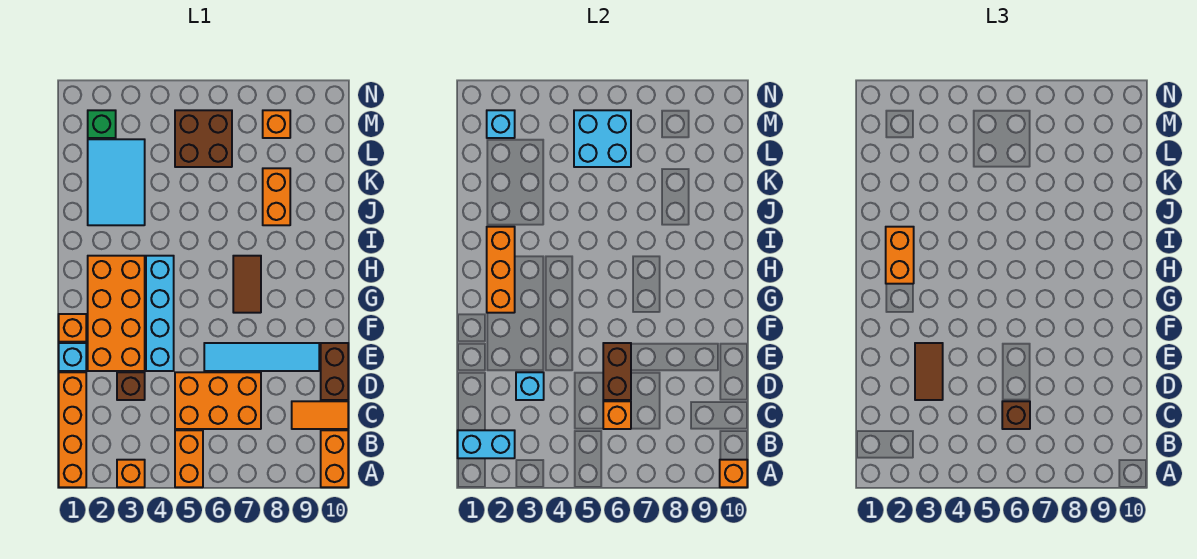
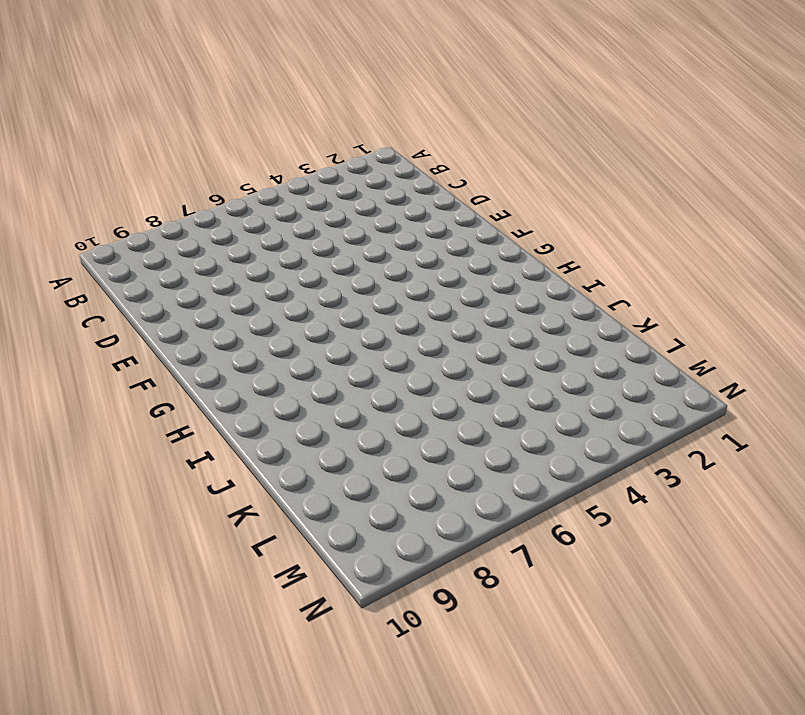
none -> orange brick A1:D1 level 1
none -> orange brick A3 level 1
none -> orange brick A5:B5 level 1
none -> orange brick A10:B10 level 1

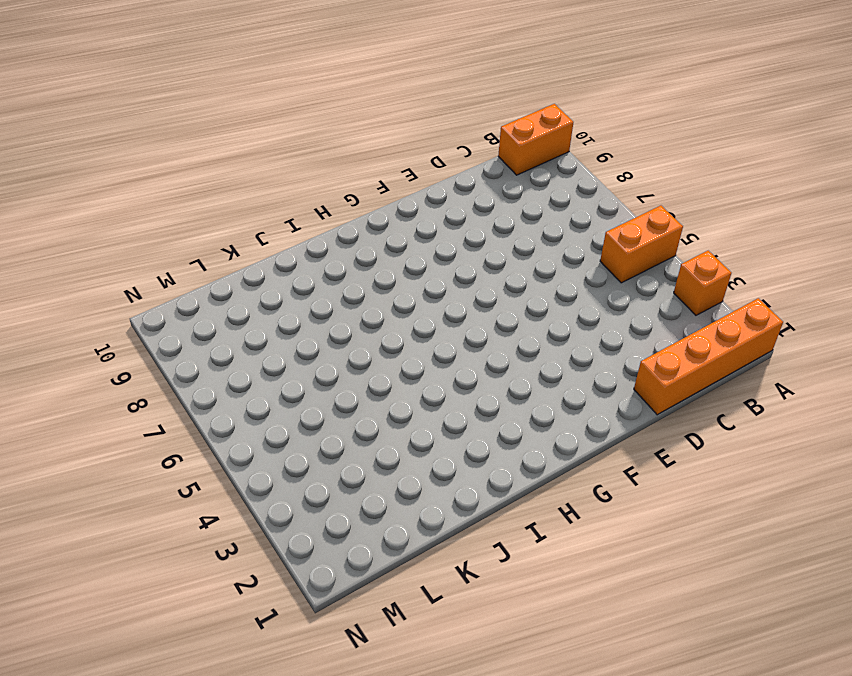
none -> orange brick C5:D7 level 1
none -> orange tile C9:C10 level 1
none -> brown brick D3 level 1
none -> brown brick D10:E10 level 1

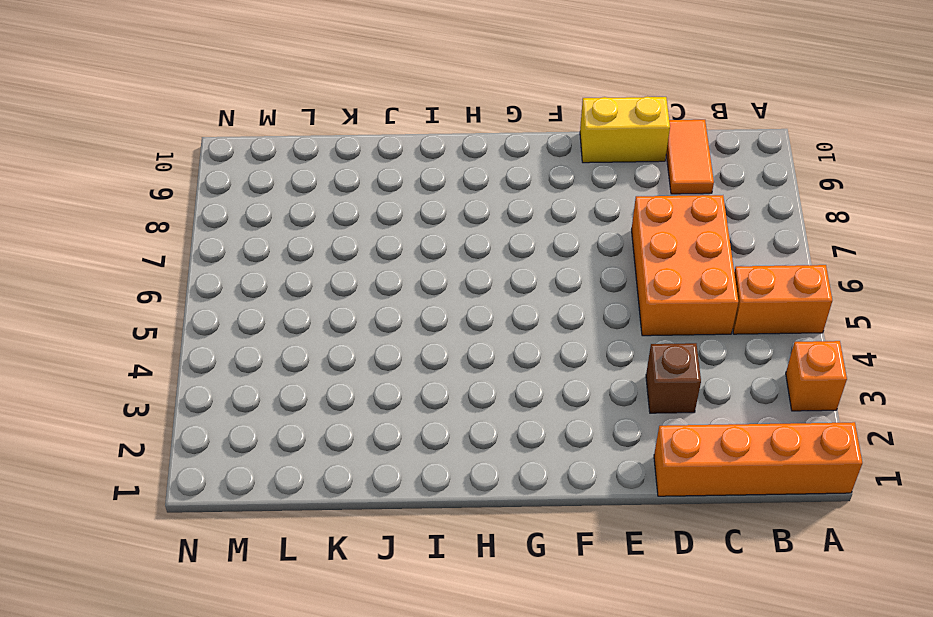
yellow brick D10:E10 level 1 -> brown brick D10:E10 level 1
none -> orange brick A10:B10 level 1
none -> cyan brick E1 level 1
none -> orange brick E2:H3 level 1
none -> cyan brick E4:H4 level 1

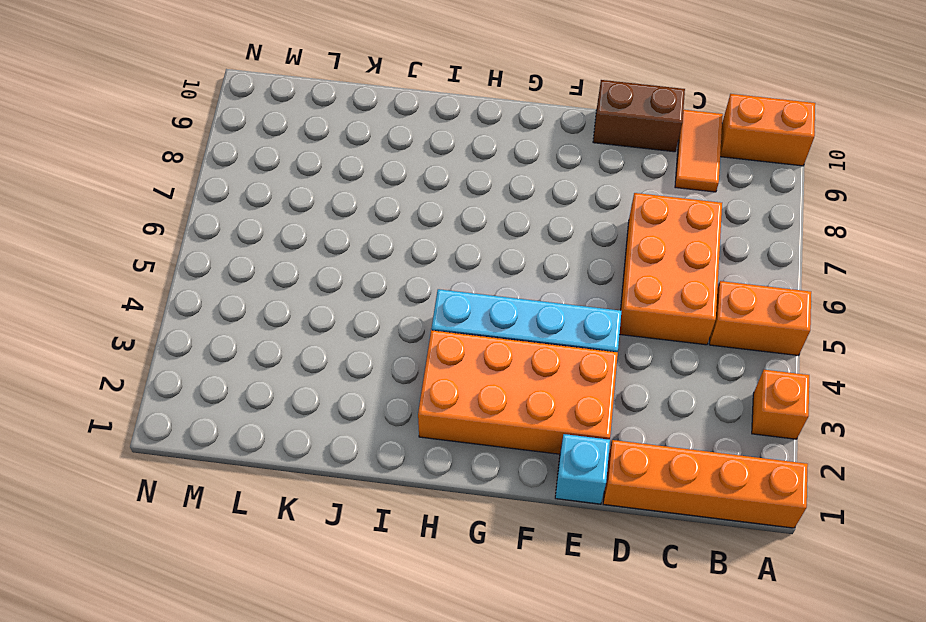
none -> brown brick D3 level 1
none -> cyan tile E6:E9 level 1
none -> orange brick F1 level 1
none -> brown tile G7:H7 level 1

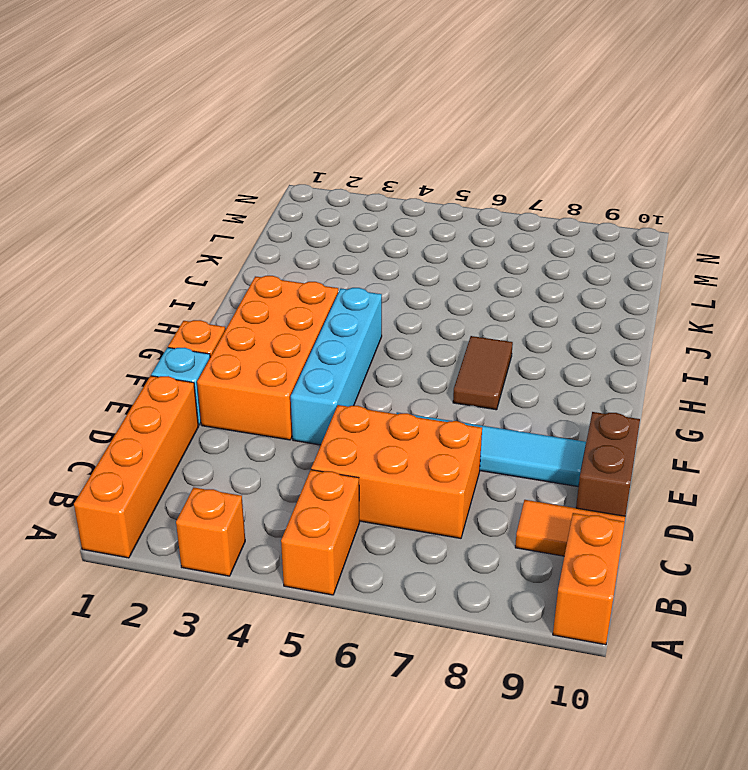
none -> brown brick D3 level 1
none -> cyan tile J2:L3 level 1
none -> orange brick J8:K8 level 1
none -> brown brick L5:M6 level 1

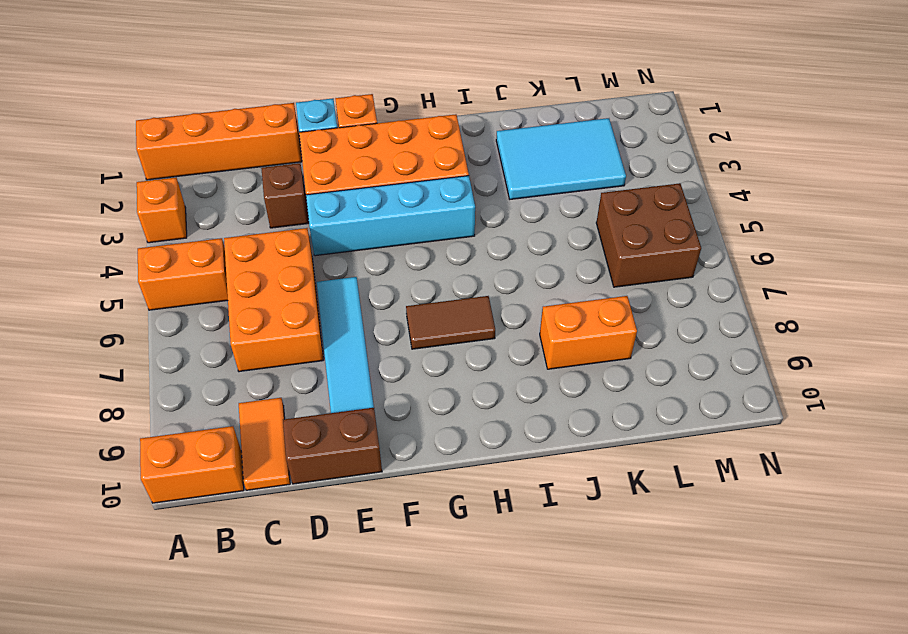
none -> green brick M2 level 1
none -> orange brick M8 level 1
none -> orange brick A10 level 2
none -> cyan brick B1:B2 level 2

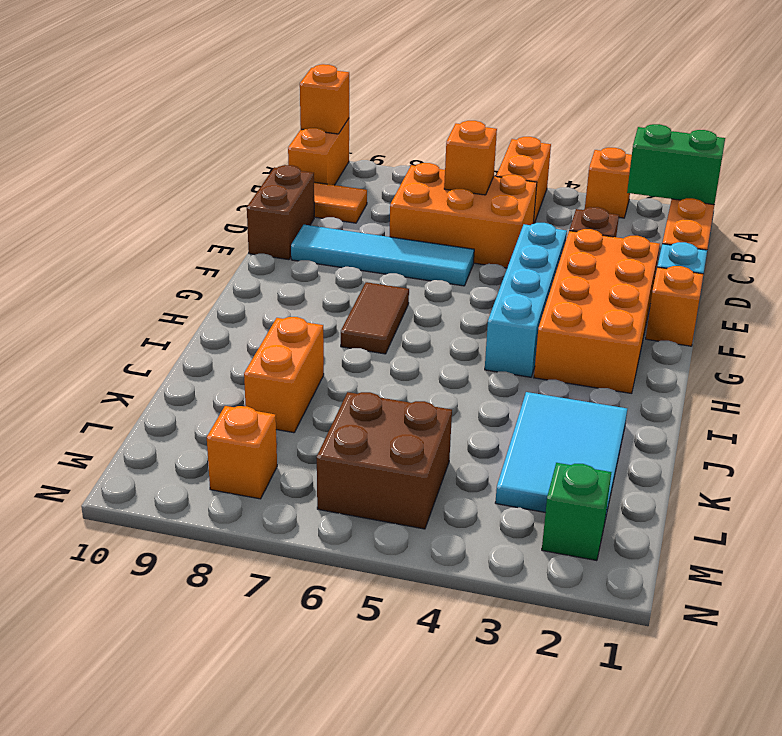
green brick B1:B2 level 2 -> cyan brick B1:B2 level 2
none -> cyan brick D3 level 2
none -> brown brick D6:E6 level 2
none -> orange brick G2:I2 level 2
none -> cyan brick L5:M6 level 2

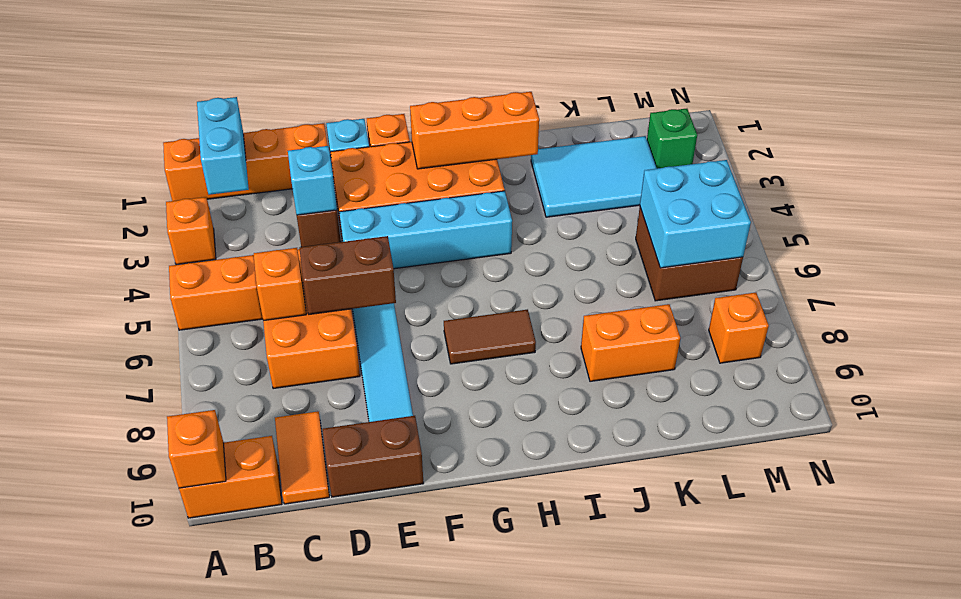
none -> cyan brick M2 level 2
none -> brown brick C6 level 3
none -> brown tile D3:E3 level 3
none -> orange brick H2:I2 level 3

